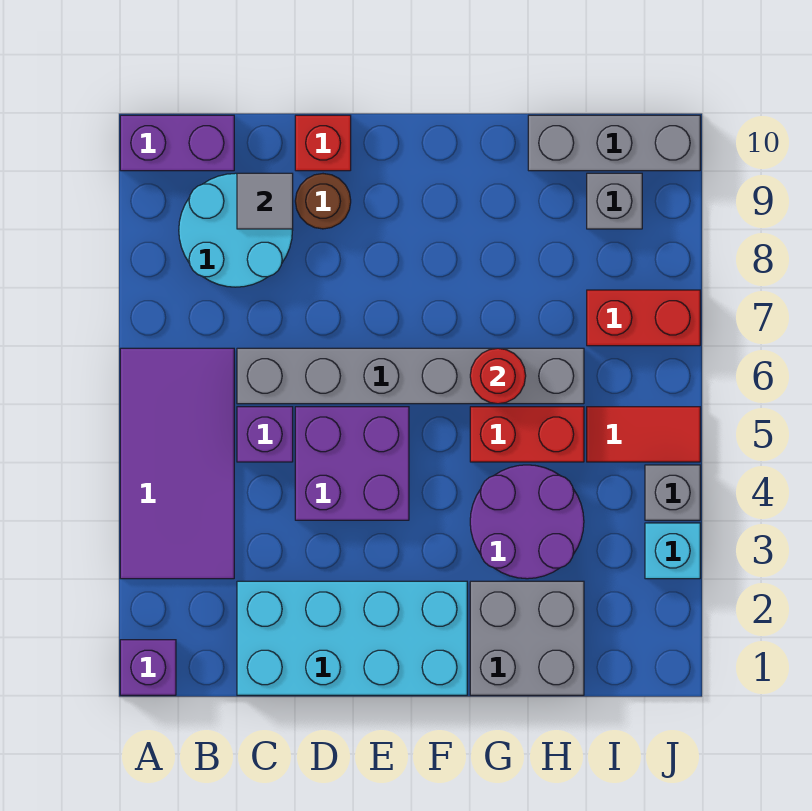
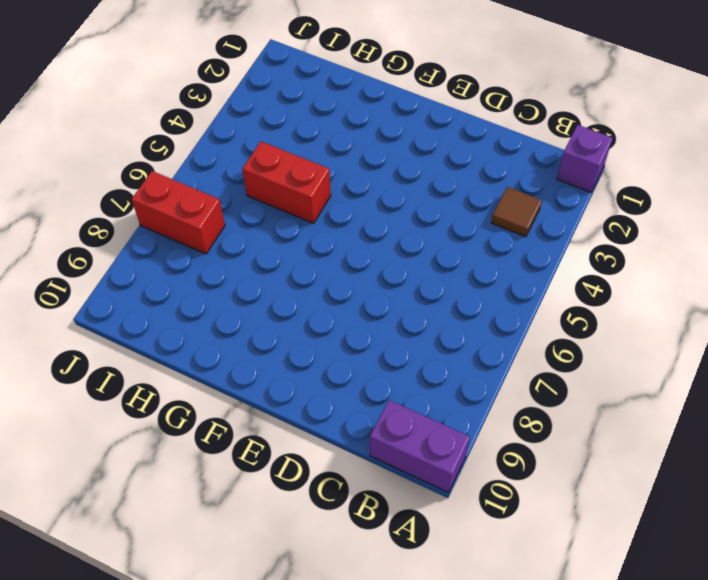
brown tile B3 level 1 -> purple tile A3:B6 level 1
none -> cyan round brick B8:C9 level 1
none -> cyan brick C1:F2 level 1
none -> purple brick C5 level 1

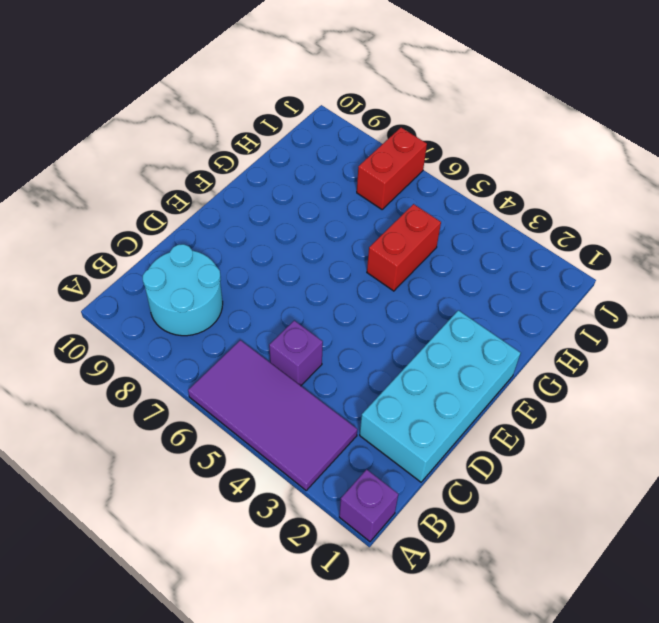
none -> purple brick A10:B10 level 1
none -> grey brick C6:H6 level 1
none -> purple brick D4:E5 level 1

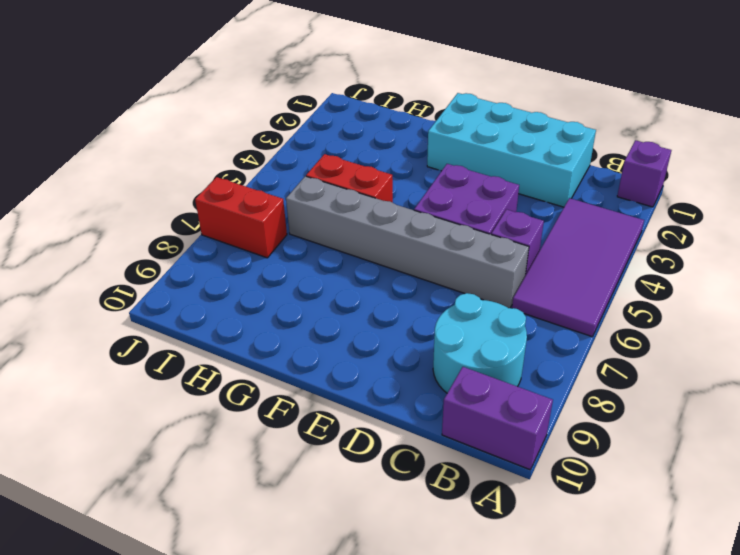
none -> brown round brick D9 level 1
none -> red brick D10 level 1
none -> grey brick G1:H2 level 1

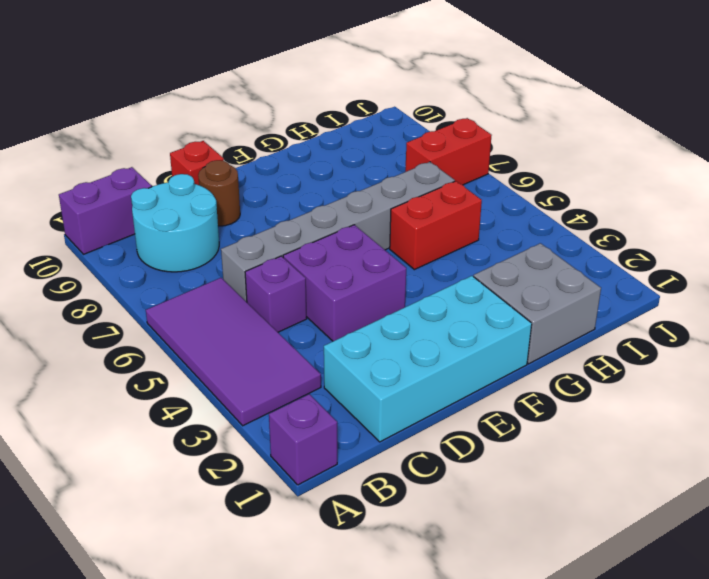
none -> purple round brick G3:H4 level 1
none -> grey brick H10:J10 level 1
none -> red tile I5:J5 level 1

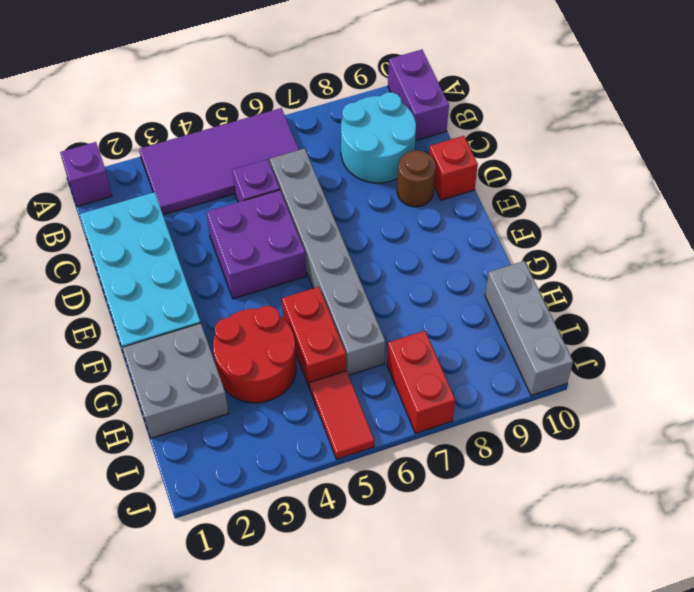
red round brick G3:H4 level 1 -> purple round brick G3:H4 level 1
none -> grey brick I9 level 1
none -> cyan brick J3 level 1
none -> grey brick J4 level 1

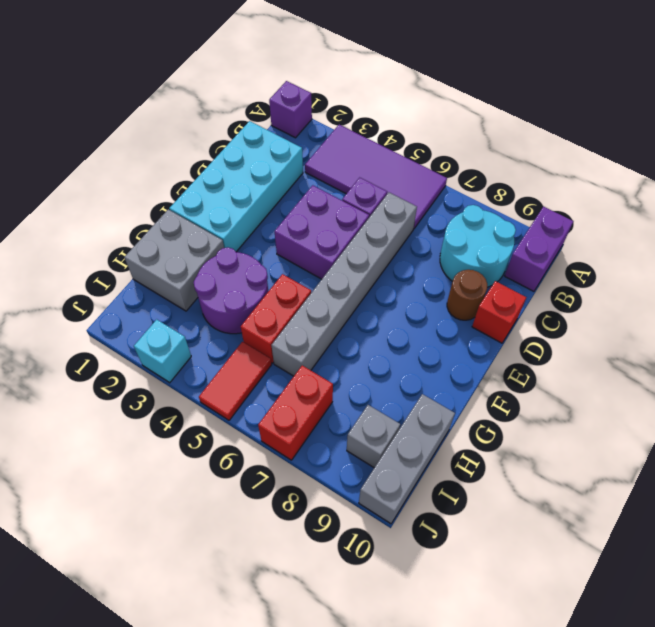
none -> grey brick J4 level 1
none -> grey tile C9 level 2
none -> red round brick G6 level 2

